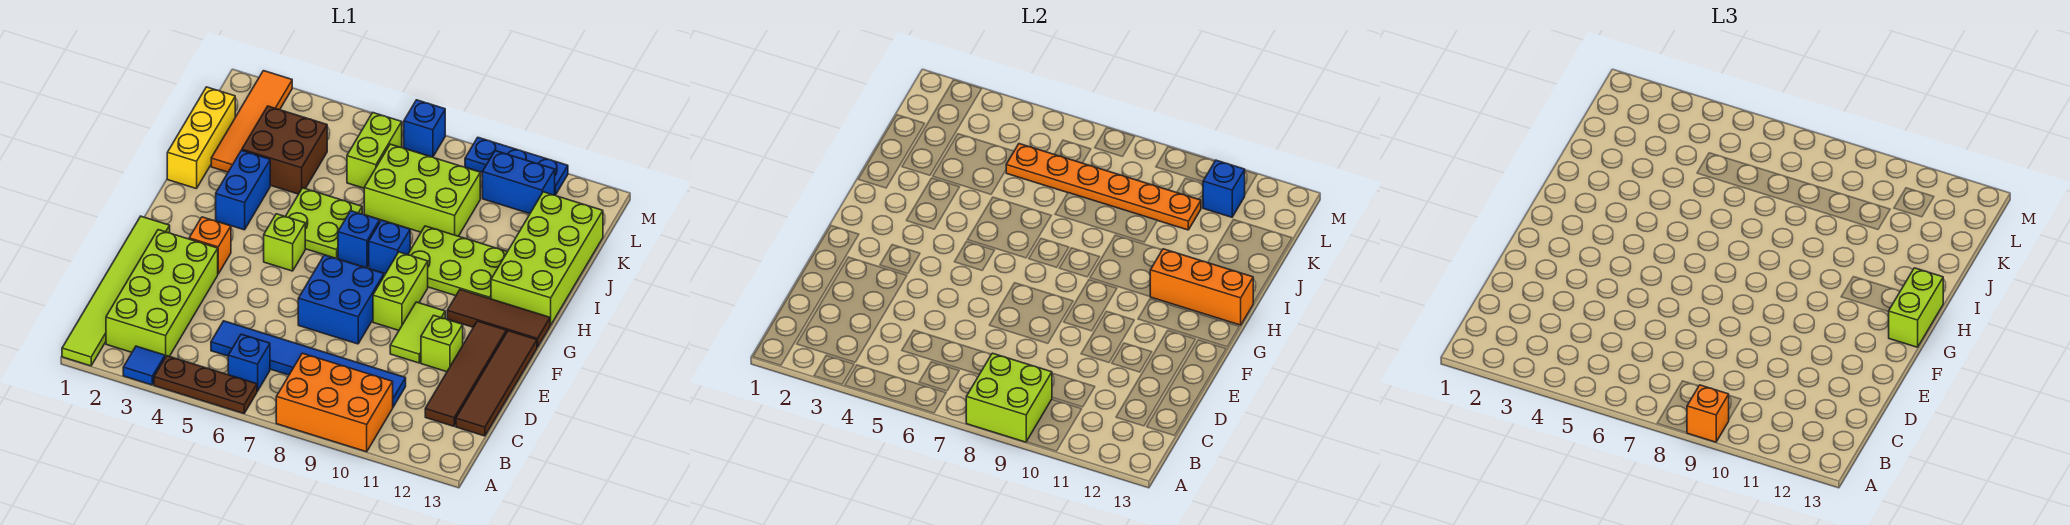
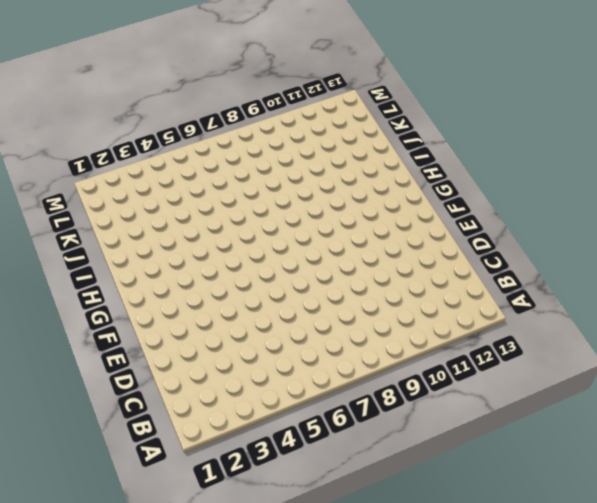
none -> lime tile A1:F1 level 1
none -> blue tile A3 level 1
none -> brown plate A4:A6 level 1
none -> orange brick A8:B10 level 1

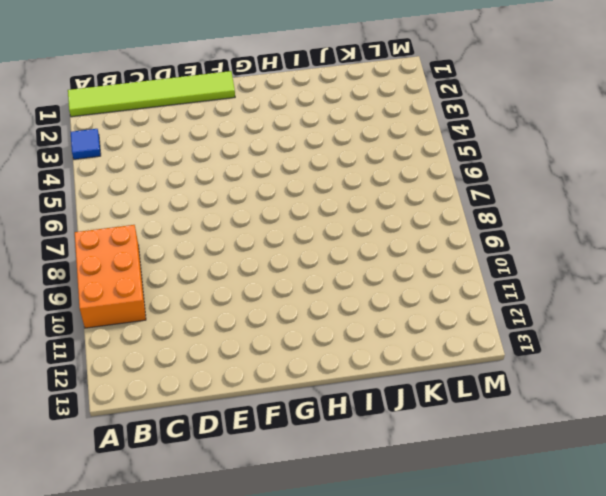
none -> brown plate A4:A6 level 1
none -> lime brick B2:E3 level 1
none -> blue brick B6 level 1
none -> blue tile C5:C10 level 1

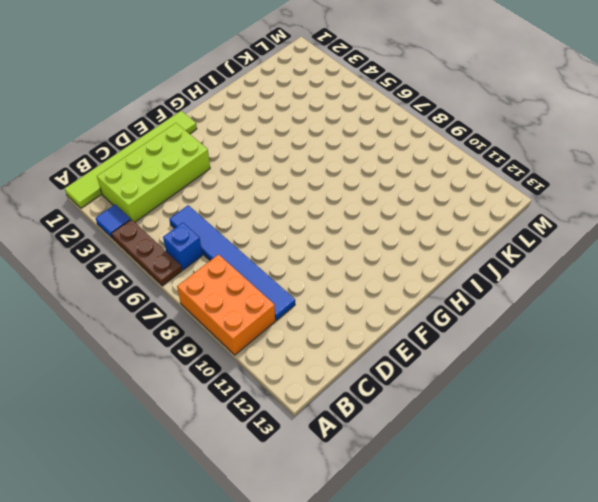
none -> brown tile C12:F12 level 1
none -> brown tile C13:F13 level 1
none -> blue brick E7:F8 level 1
none -> lime tile E10:F10 level 1

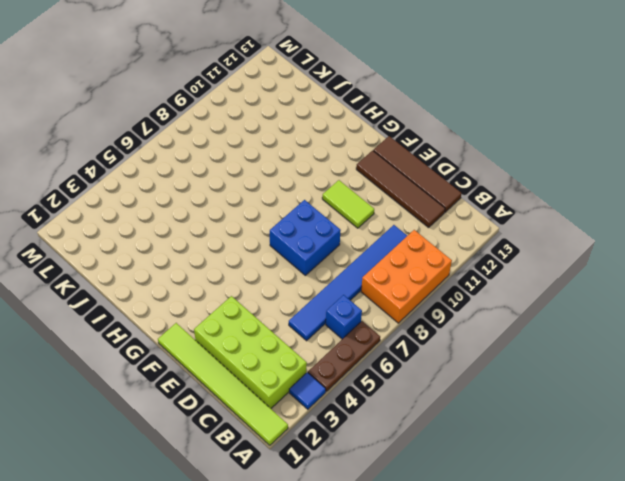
none -> lime brick E11 level 1
none -> orange brick F3 level 1
none -> lime brick F9:G9 level 1
none -> lime brick G5 level 1

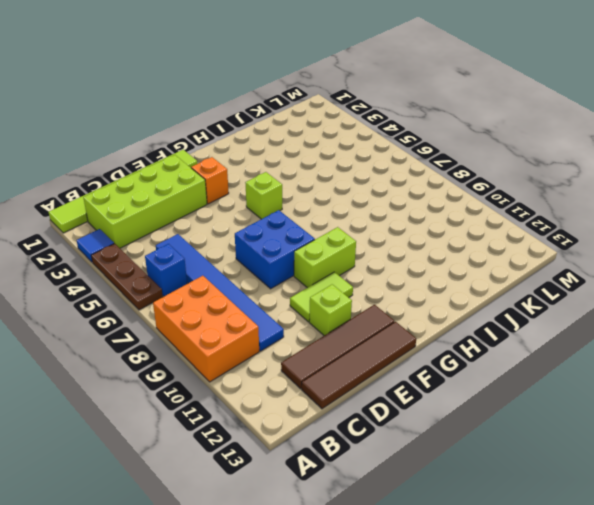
none -> brown tile G11:G13 level 1
none -> blue brick H3:I3 level 1
none -> lime plate H5:I6 level 1
none -> blue brick H7 level 1

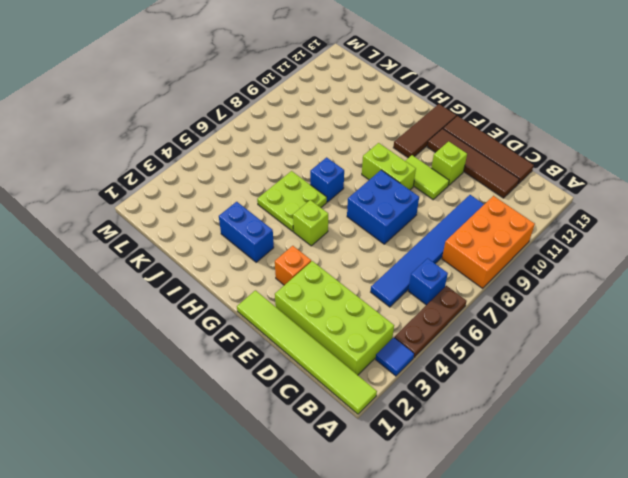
none -> blue brick H8 level 1
none -> lime plate H9:I11 level 1
none -> lime brick H12:K13 level 1
none -> yellow brick I1:K1 level 1

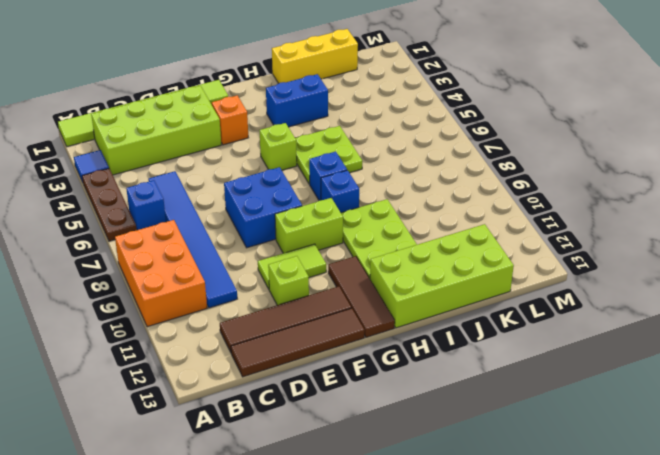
none -> orange tile J2:M2 level 1
none -> brown brick J3:K4 level 1
none -> lime brick J7:K9 level 1
none -> lime brick K6:L6 level 1

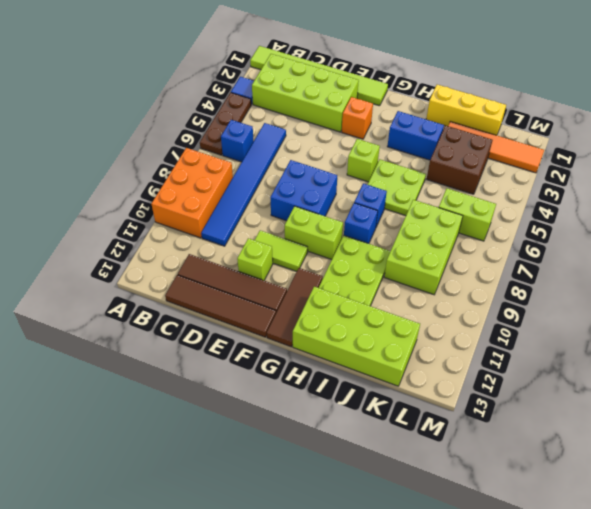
none -> blue brick L10:L11 level 1
none -> blue brick M7 level 1
none -> blue plate M9:M11 level 1
none -> lime brick A8:B9 level 2

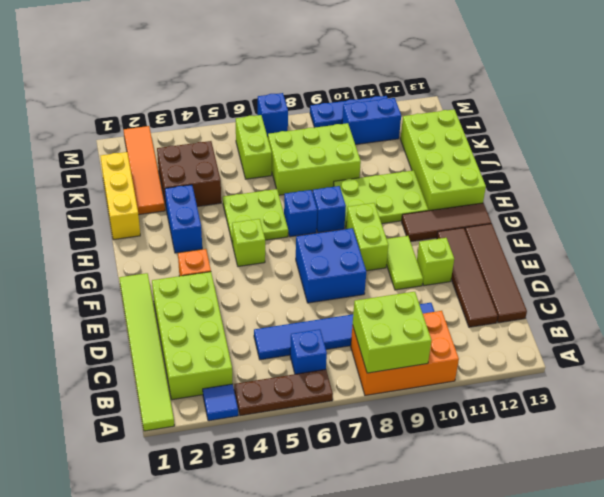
none -> orange brick H11:H13 level 2
none -> orange plate K5:K10 level 2
none -> blue brick L11 level 2
none -> orange brick A9 level 3

